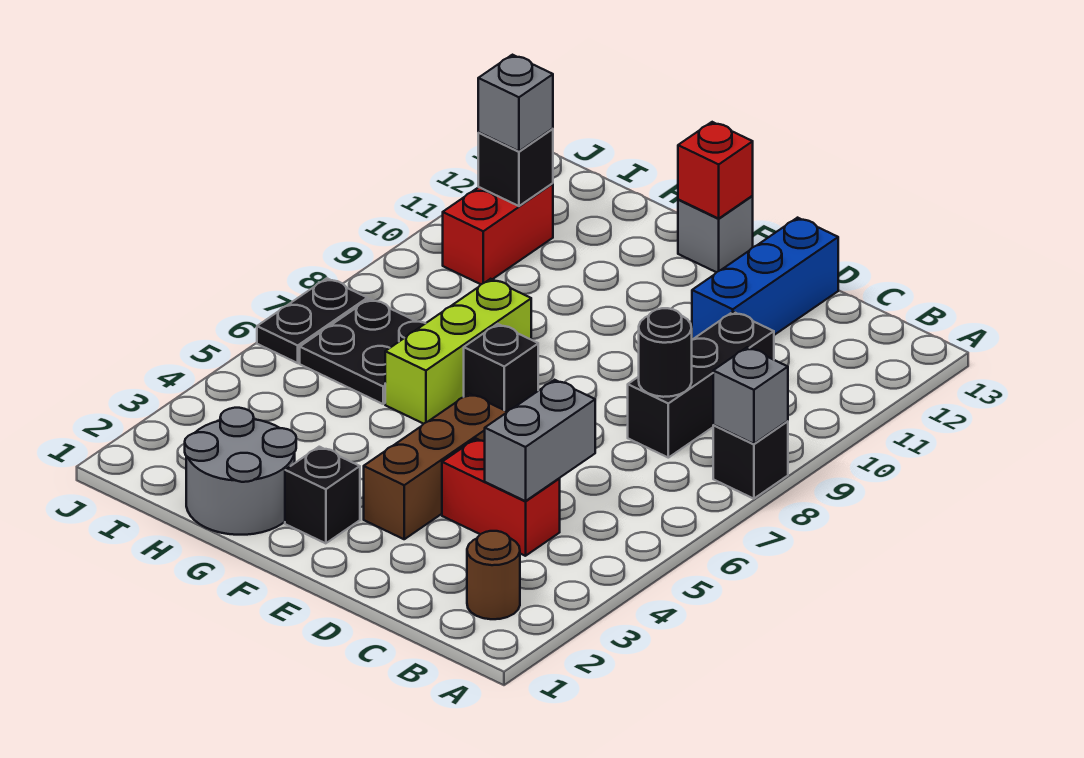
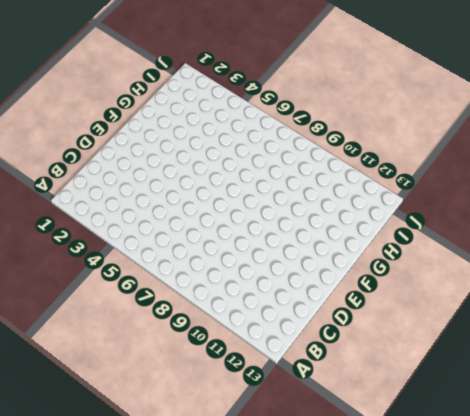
none -> black brick A8 level 1
none -> brown round brick B2 level 1
none -> red brick C4:D4 level 1

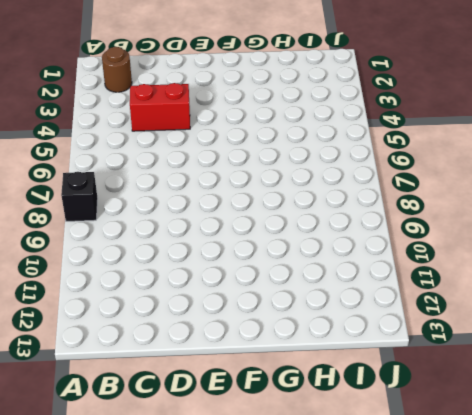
none -> black brick C8:C10 level 1
none -> blue brick D11:D13 level 1
none -> brown brick E3:E5 level 1

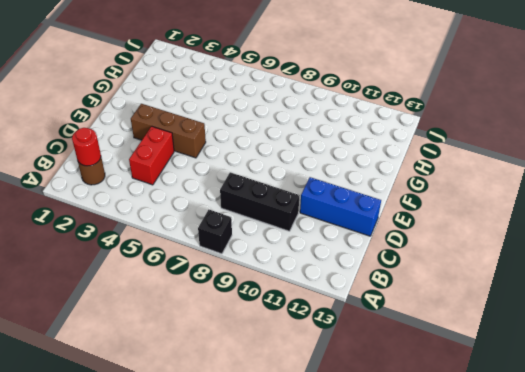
red round brick B2 level 2 -> none
none -> black brick F2 level 1
none -> black brick F7 level 1
none -> grey brick F13 level 1

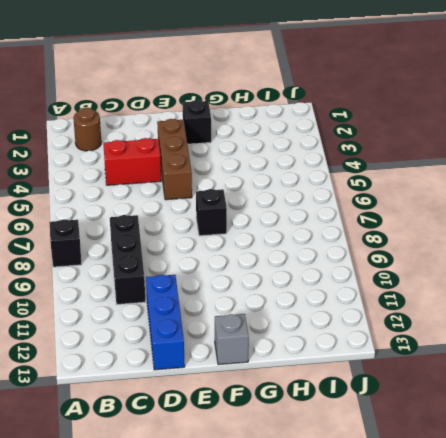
none -> grey round brick G1:H2 level 1
none -> lime brick G6:G8 level 1
none -> black plate H6:I7 level 1

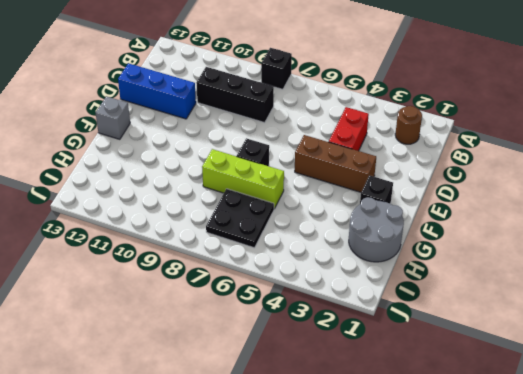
none -> red brick I10:I11 level 1
none -> black plate J6:J7 level 1
none -> grey brick A8 level 2

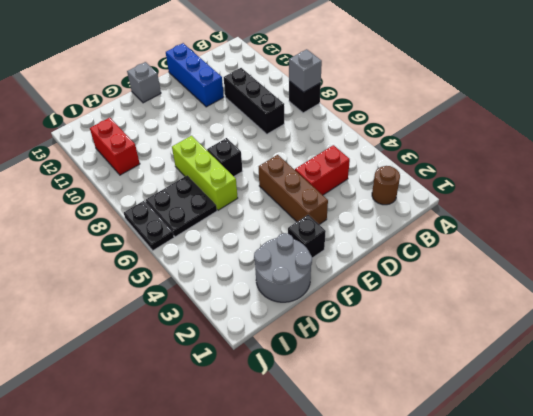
none -> grey brick C4:C5 level 2
none -> black round brick C8 level 2
none -> red brick F13 level 2

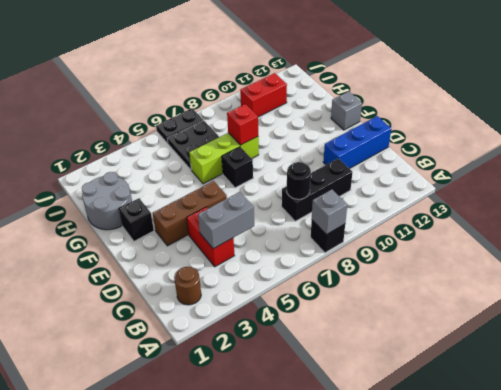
red brick G8 level 2 -> red brick F13 level 2
none -> black brick I11 level 2
none -> grey brick I11 level 3

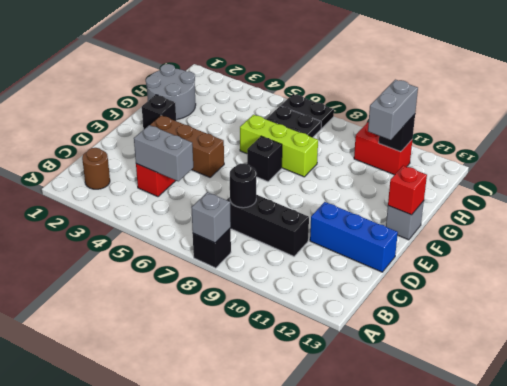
grey brick H11:I11 level 3 -> grey brick I11 level 3

